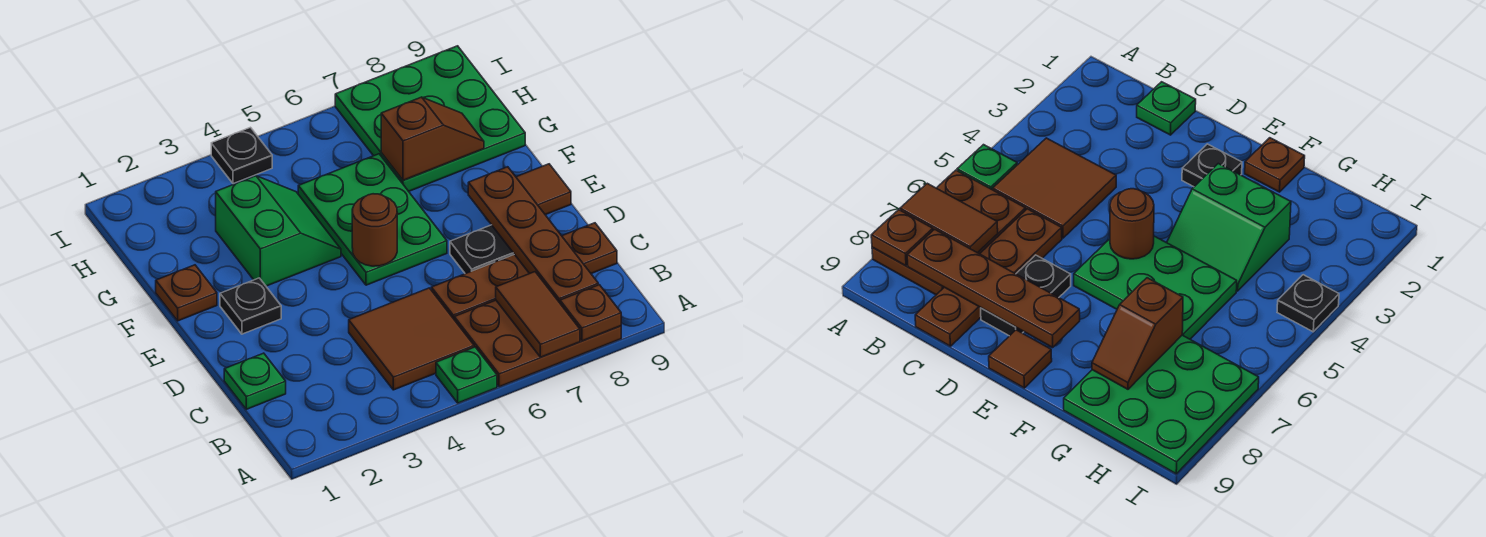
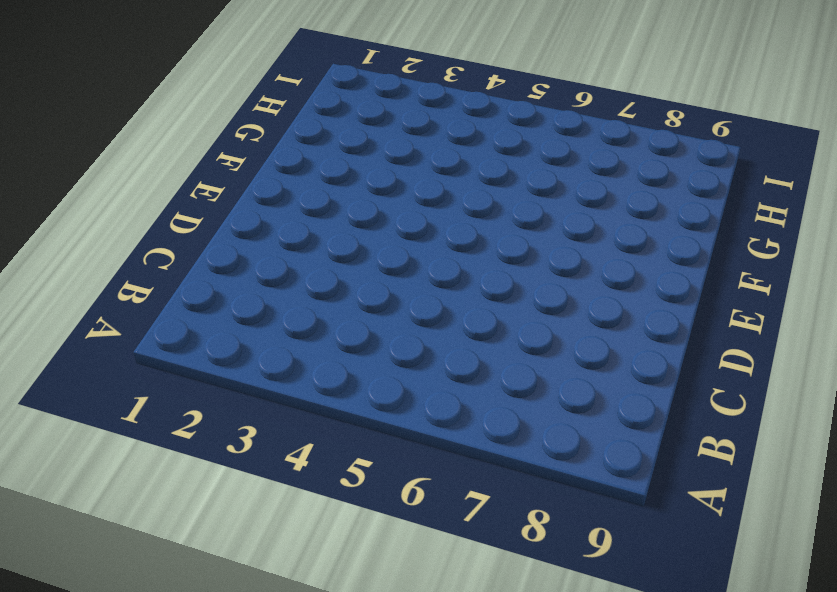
none -> green plate A5 level 1
none -> brown plate A6:B8 level 1
none -> brown tile B4:C5 level 1

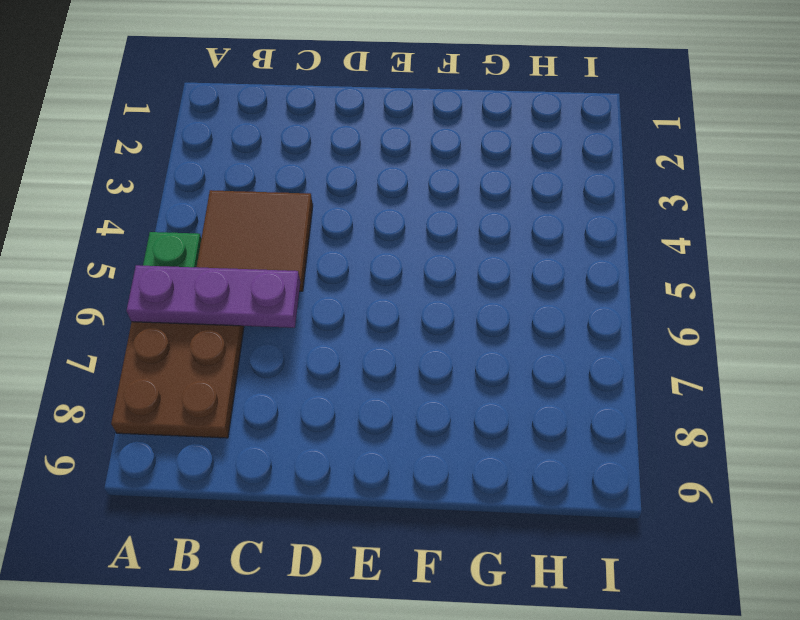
purple plate A6:C6 level 2 -> none
none -> green plate C1 level 1
none -> brown plate C6:C9 level 1
none -> black plate D7:D8 level 1

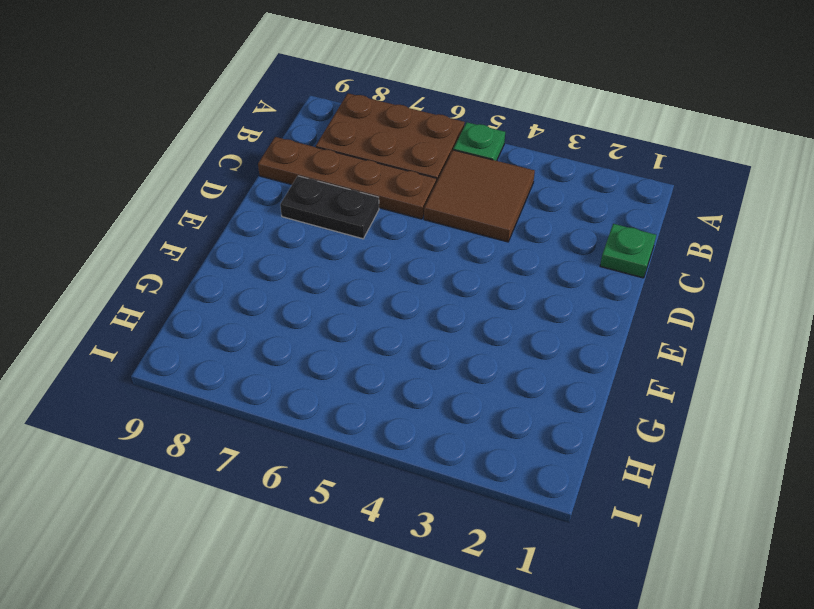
none -> black plate E2 level 1
none -> green plate E5:G6 level 1
none -> brown tile E9 level 1

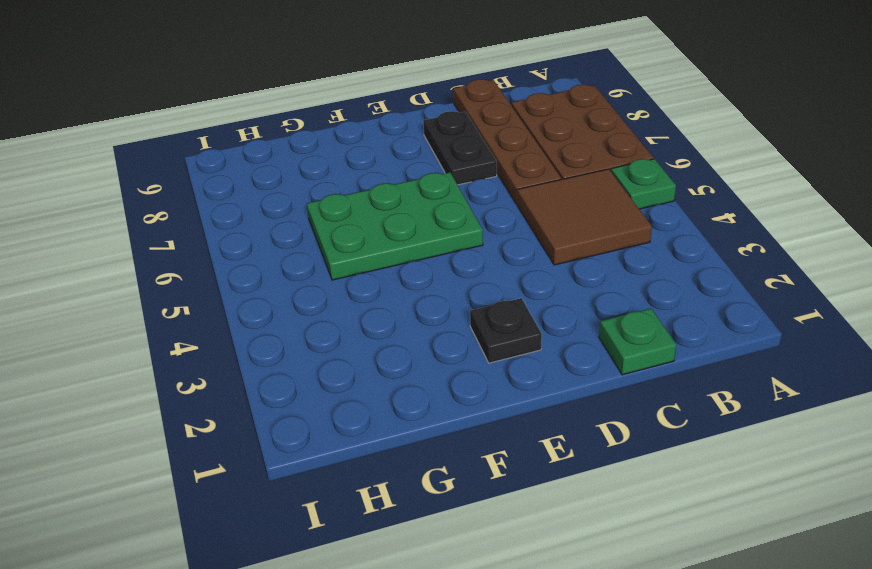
none -> brown tile E9 level 1
none -> brown plate F1 level 1
none -> green slope F3:G4 level 1 top 3

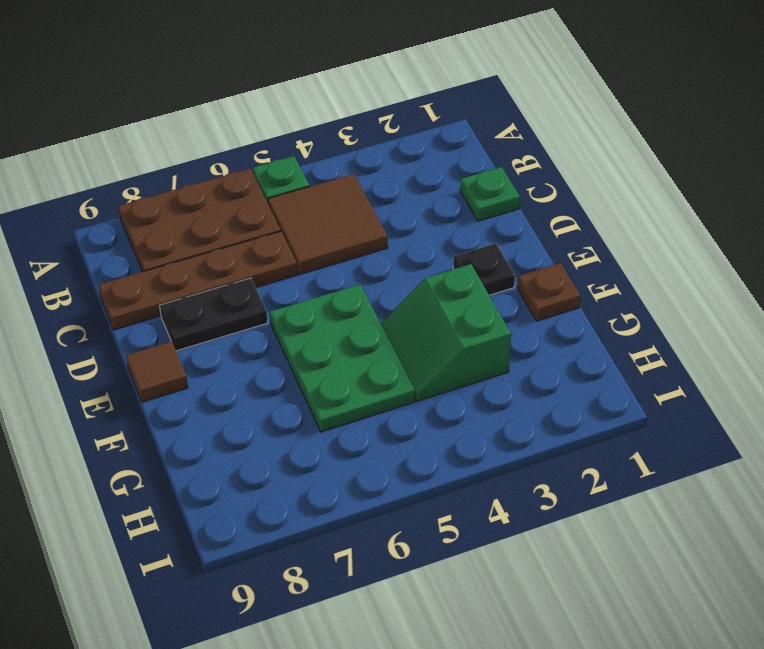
none -> green plate G7:I9 level 1
none -> black plate I4 level 1
none -> brown tile A7:B7 level 2

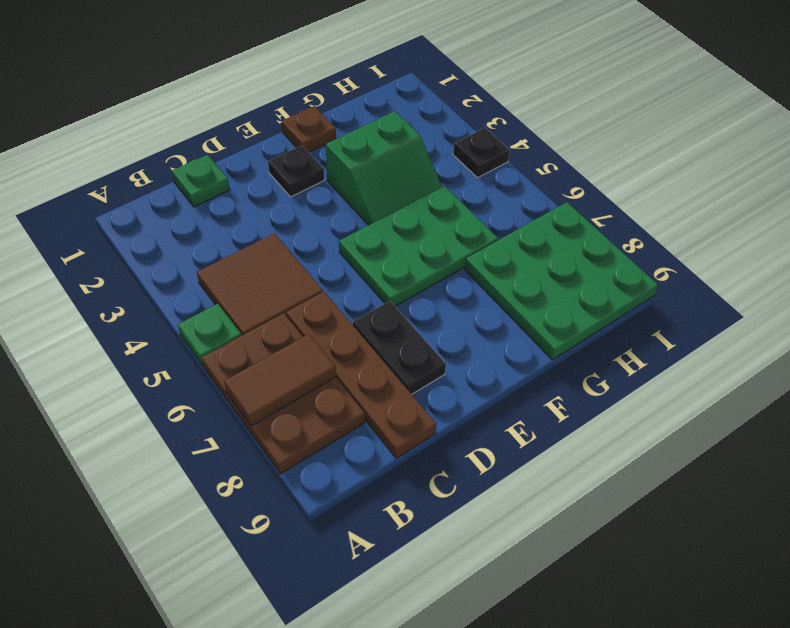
none -> brown tile E9 level 1
none -> brown plate A8 level 2
none -> brown plate B8:E8 level 2

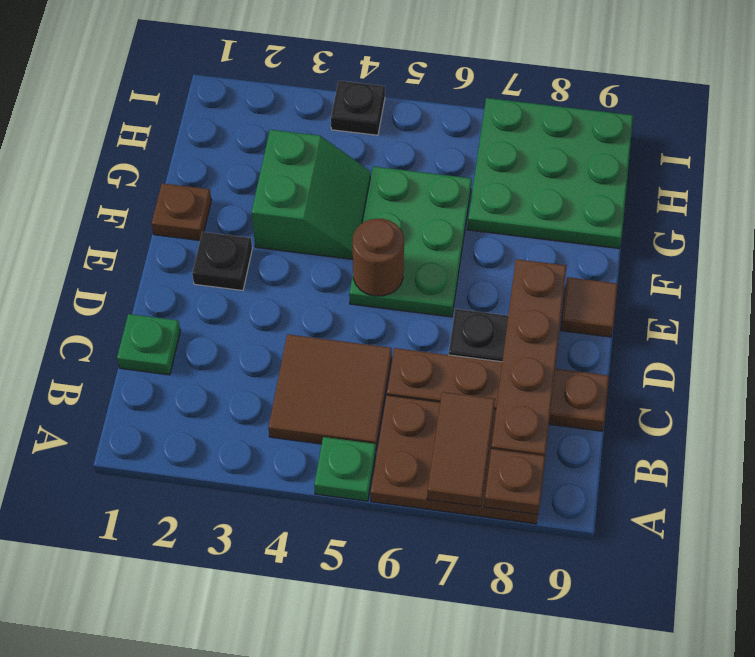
none -> brown slope G7:G8 level 2 top 7

